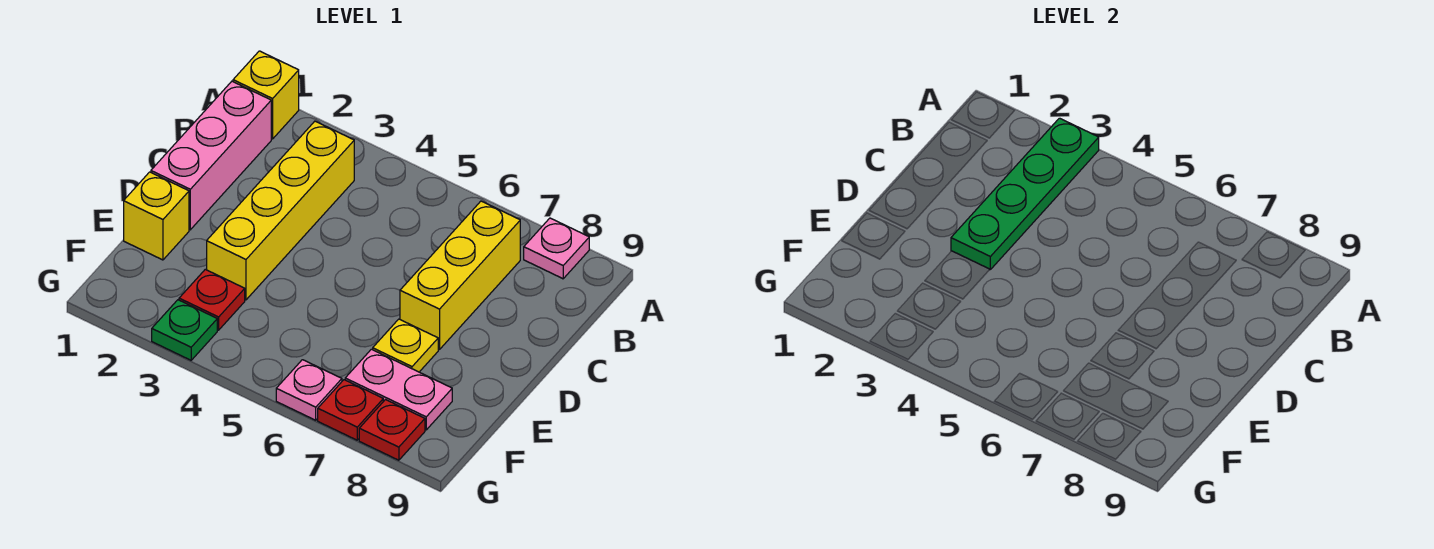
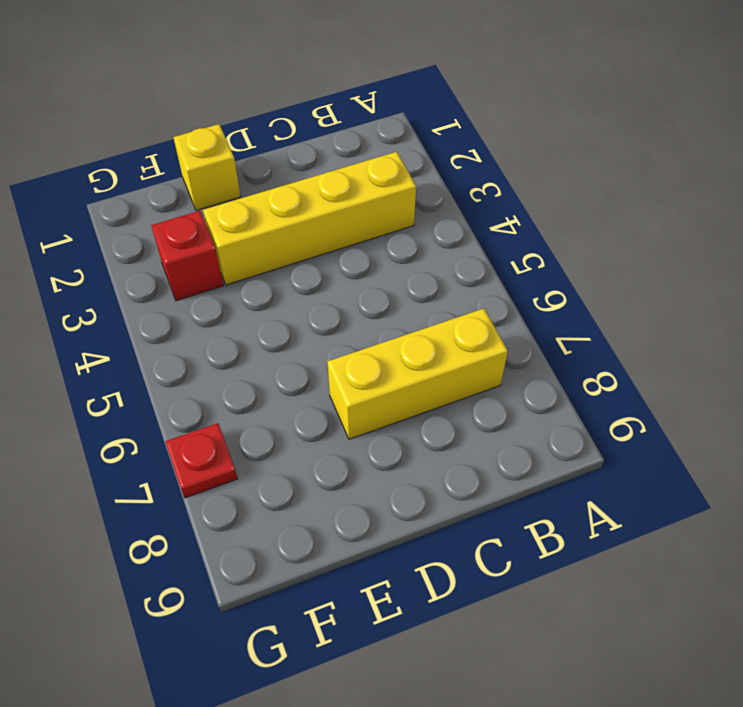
red brick F3 level 1 -> red plate F3 level 1
none -> yellow brick A1 level 1
none -> pink plate A8 level 1
none -> pink brick B1:D1 level 1

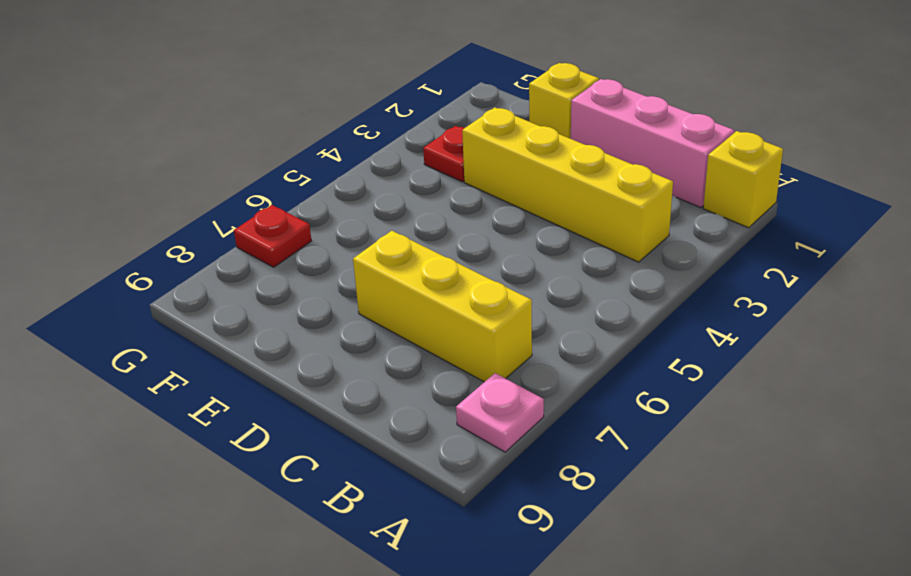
none -> yellow plate E7 level 1
none -> pink plate F7:F8 level 1
none -> green plate G3 level 1

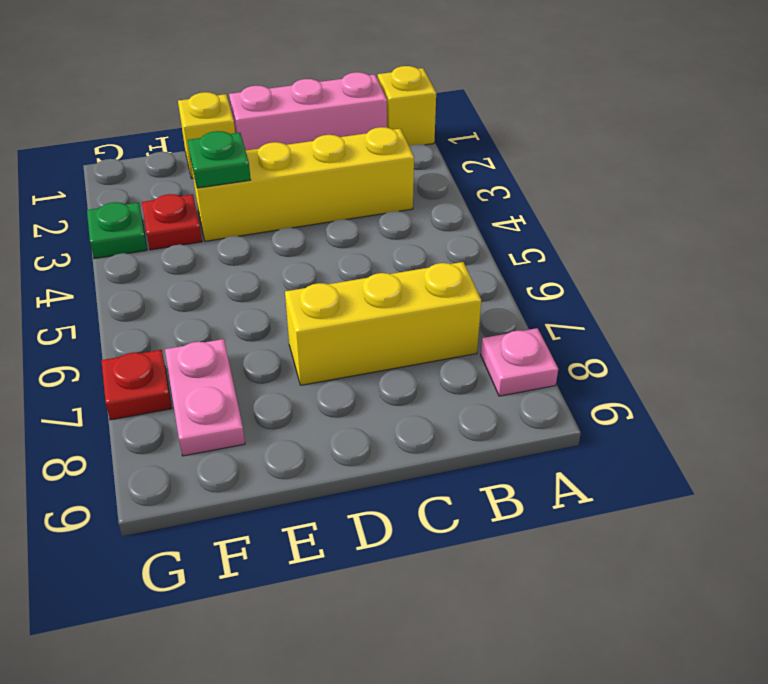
green plate E3 level 2 -> none
none -> yellow plate E7 level 1
none -> pink plate G6 level 1
none -> red plate G8 level 1

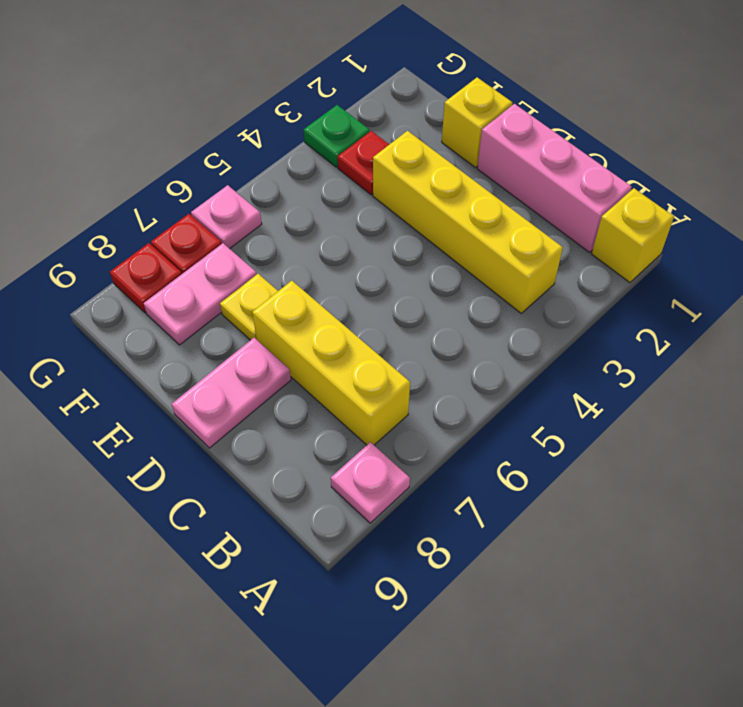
pink plate D8:D9 level 1 -> none
none -> green plate A3:D3 level 2

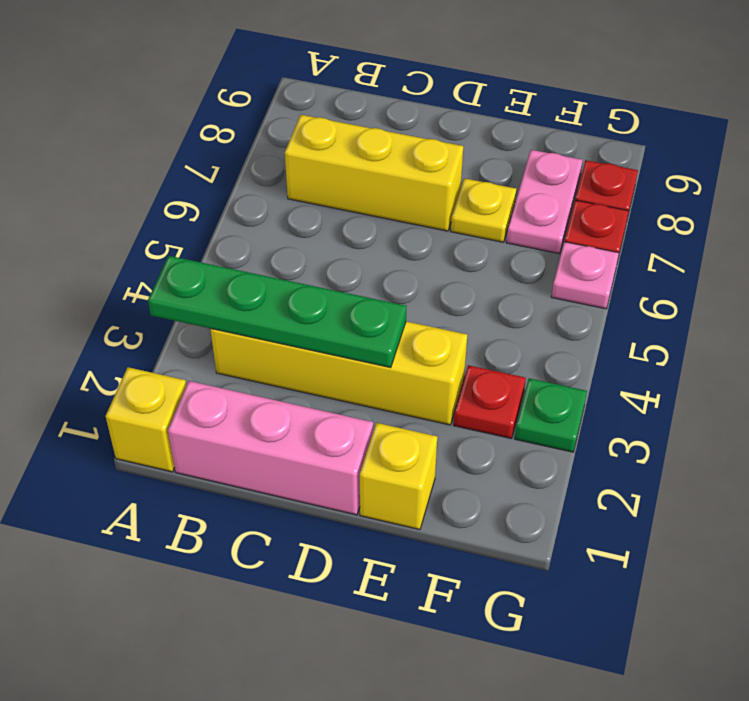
none -> pink plate A8 level 1

